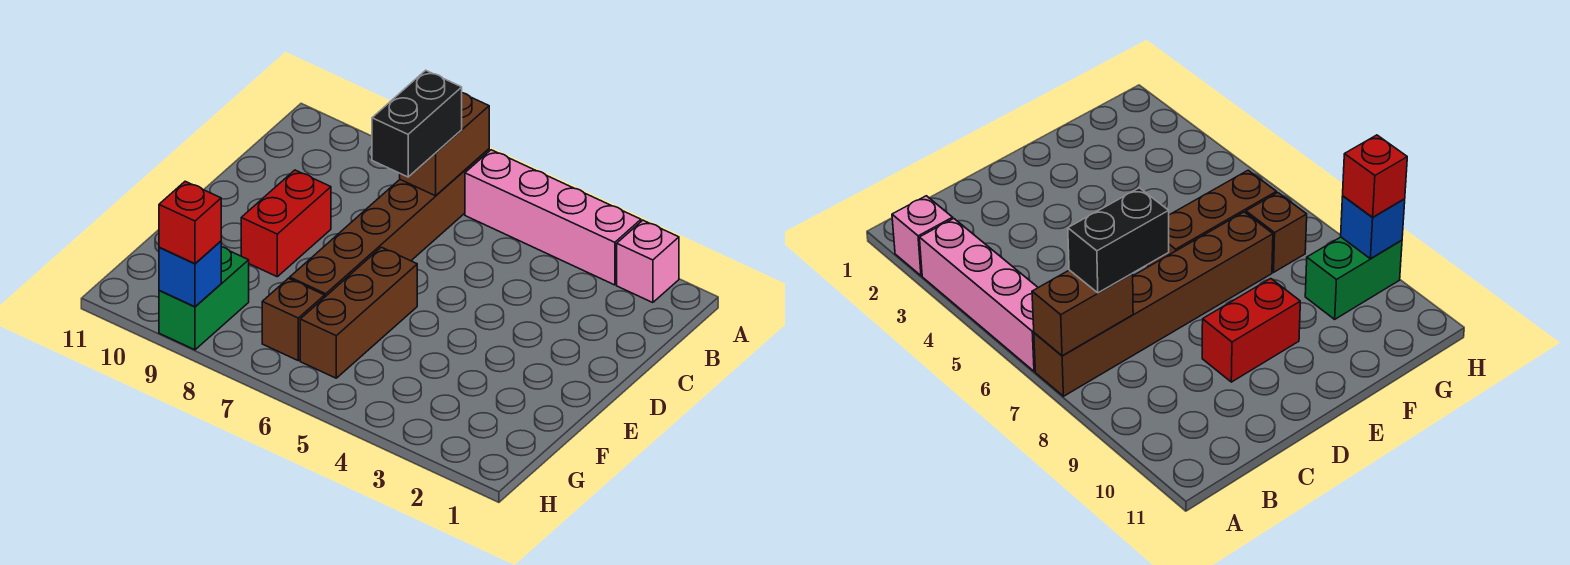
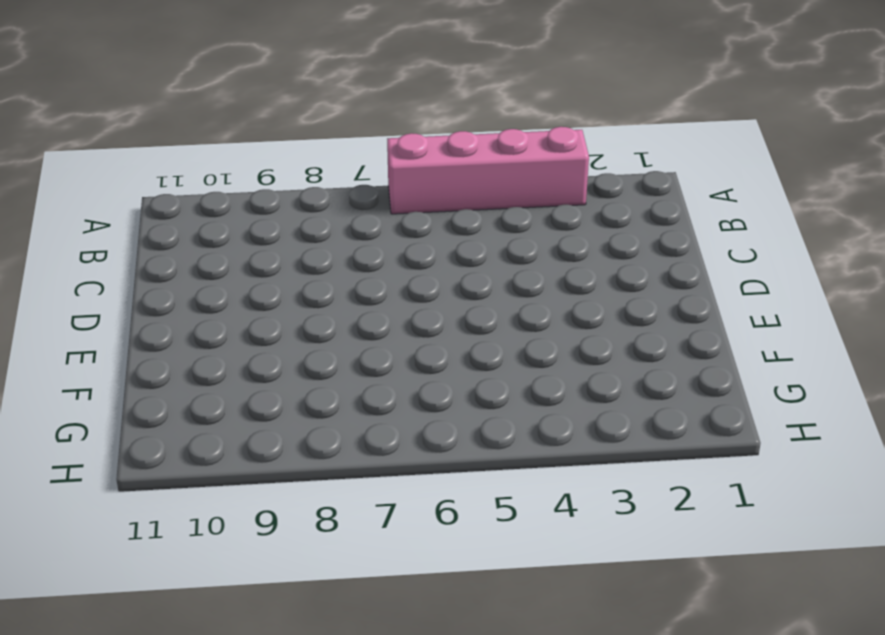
none -> pink brick A2 level 1
none -> brown brick A7:F7 level 1

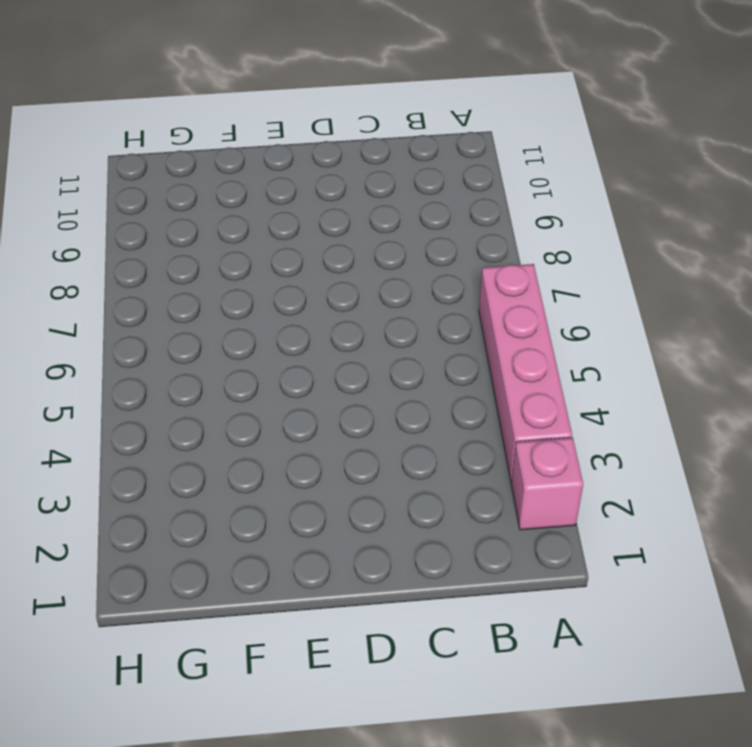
none -> brown brick A7:F7 level 1
none -> red brick D9:E9 level 1

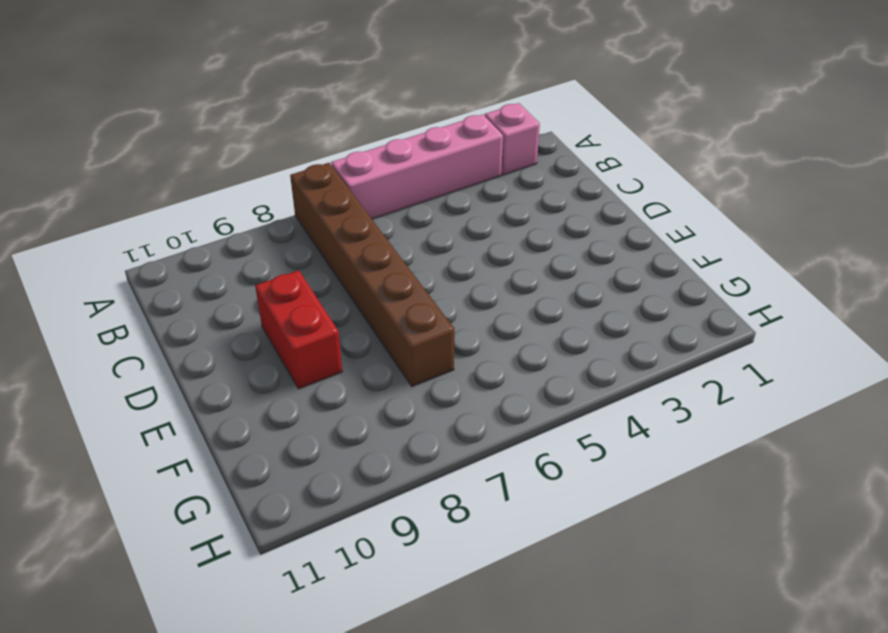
none -> brown brick E6:G6 level 1
none -> brown brick G7 level 1

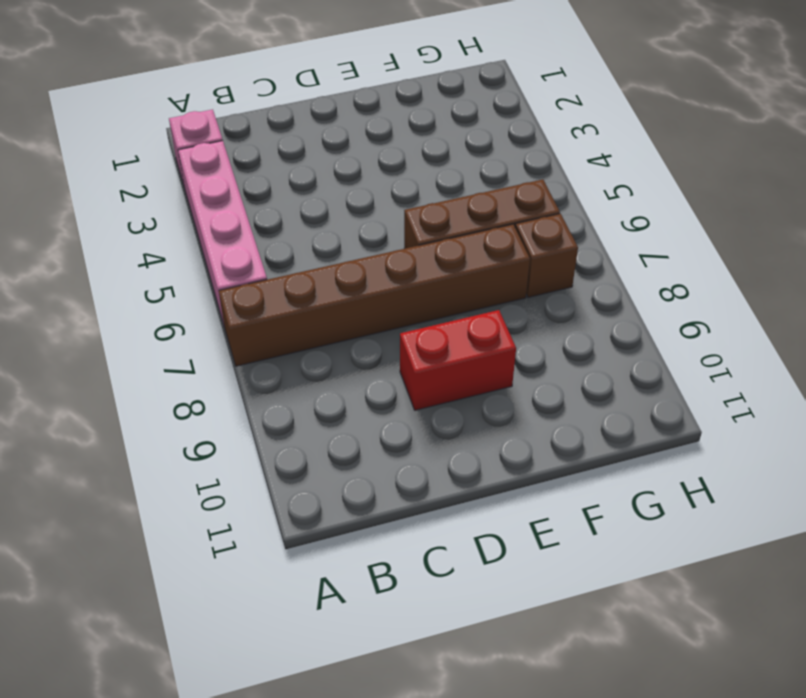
none -> green brick G9:H9 level 1
none -> brown brick A7:B7 level 2

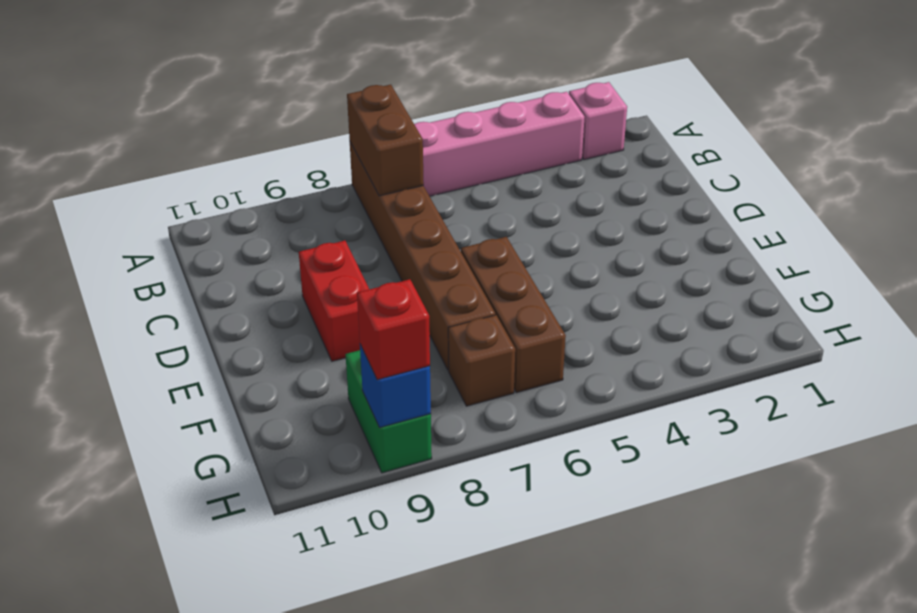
none -> black brick B7:C7 level 3

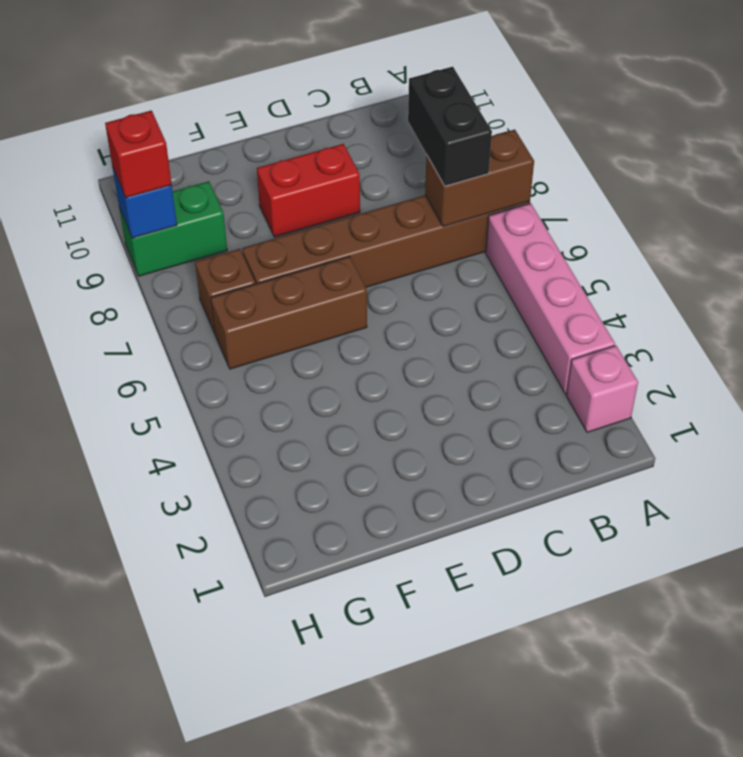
black brick B7:B8 level 3 -> black brick B7:C7 level 3

